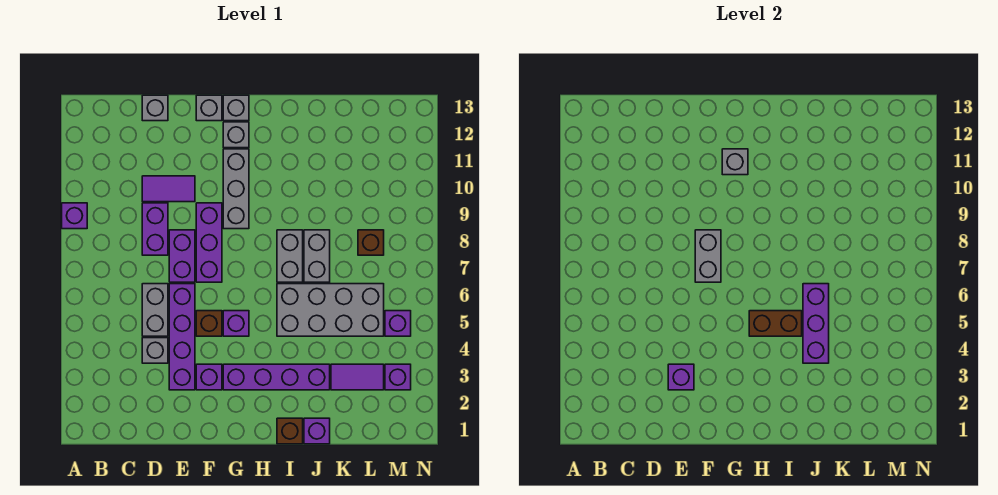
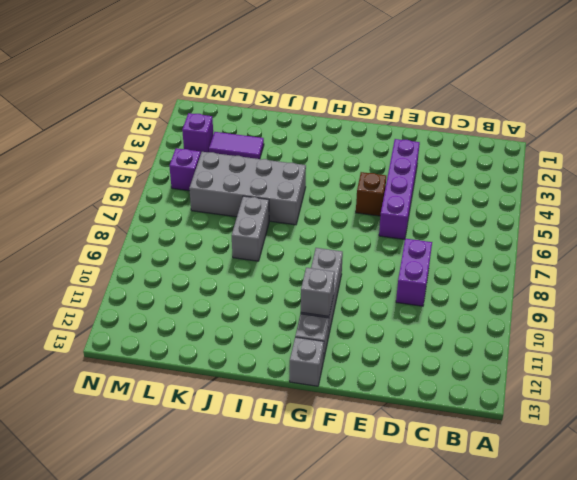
none -> purple brick A9 level 1
none -> grey brick D4 level 1
none -> grey brick D5:D6 level 1
none -> purple tile D10:E10 level 1

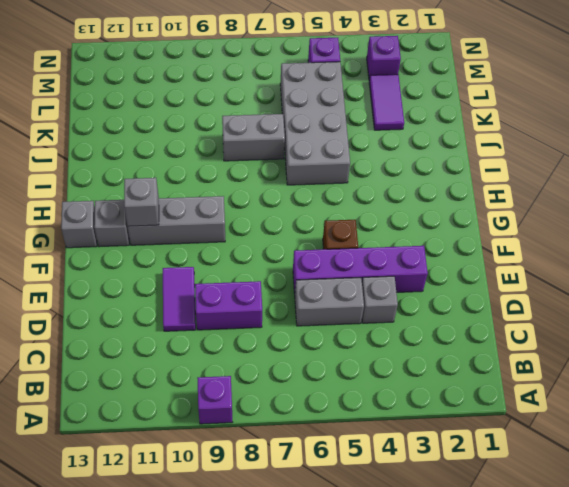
none -> grey brick D13 level 1
none -> purple brick E7:E8 level 1
none -> purple brick F3 level 1
none -> purple brick F7:F9 level 1

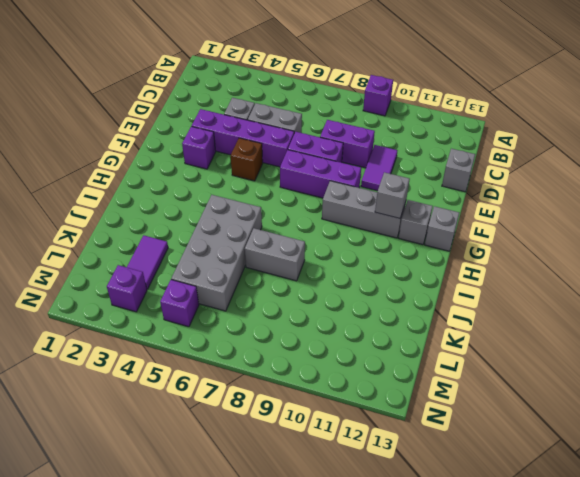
none -> grey brick F13 level 1
none -> purple brick G3:J3 level 1
none -> purple brick G5 level 1
none -> brown brick I1 level 1

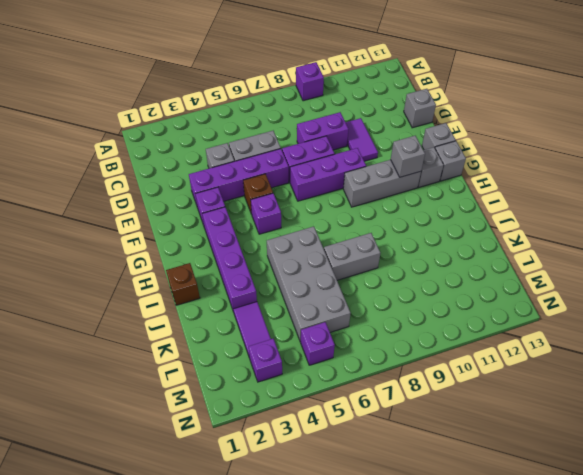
none -> grey brick I7:I8 level 1
none -> purple brick J1 level 1
none -> brown brick L8 level 1
none -> purple brick E3 level 2

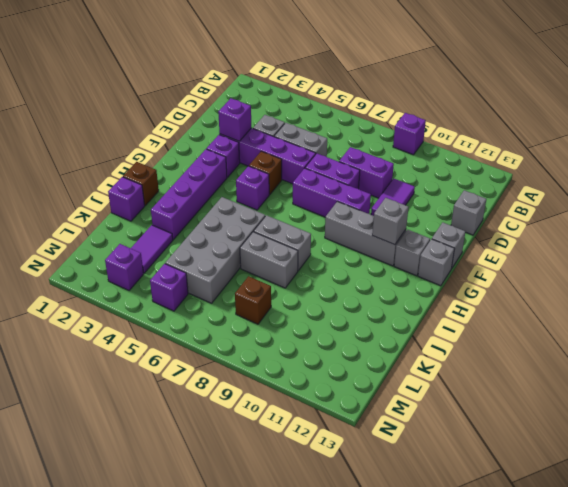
none -> grey brick F7:F8 level 2
none -> brown brick H5:I5 level 2
none -> purple brick J4:J6 level 2

